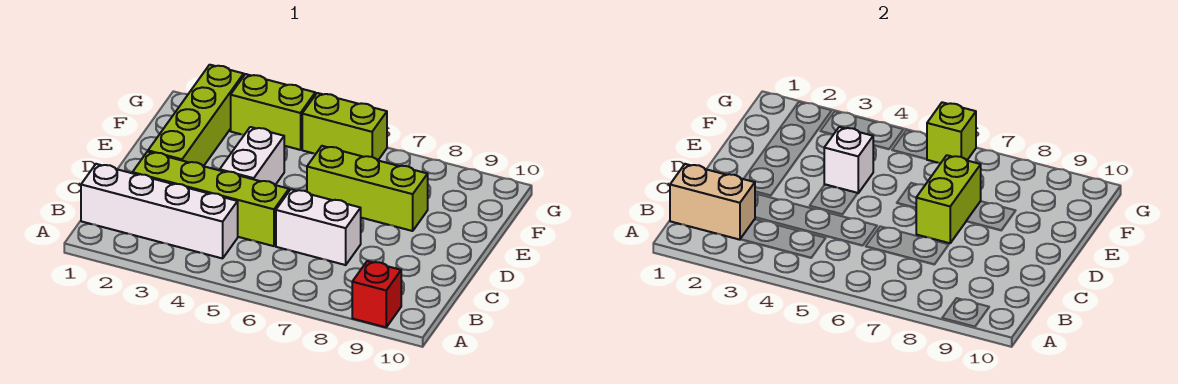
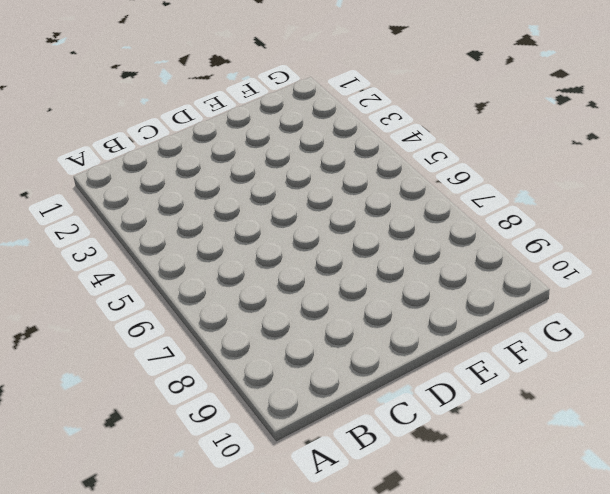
none -> red brick A9 level 1
none -> white brick B1:B4 level 1
none -> lime brick C2:C5 level 1

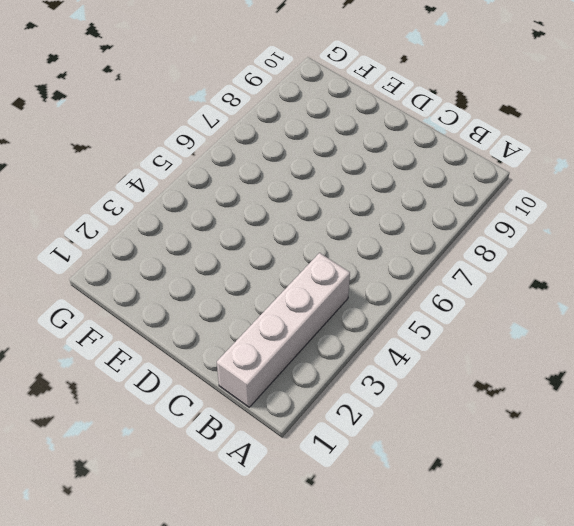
none -> red brick A9 level 1
none -> lime brick C2:C5 level 1
none -> white brick C6:C7 level 1

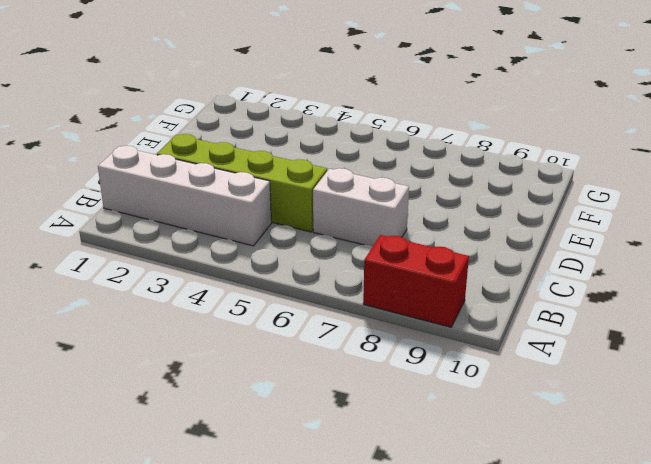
red brick A8:A9 level 1 -> red brick A9 level 1
none -> lime brick D2:G2 level 1
none -> white brick D4:E4 level 1
none -> lime brick E6:E8 level 1

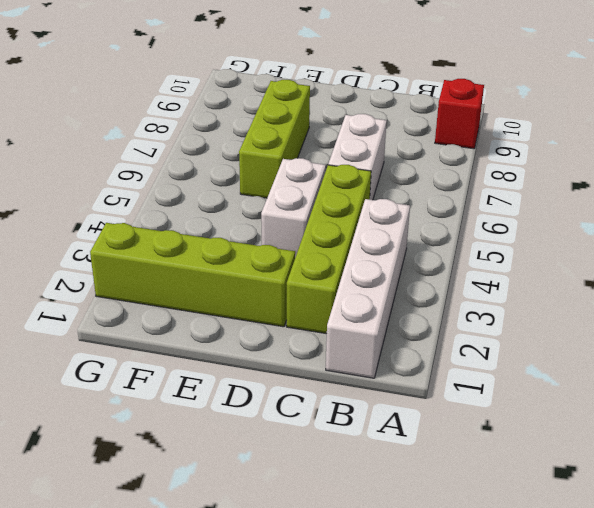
white brick D4:D5 level 1 -> white brick D4:E4 level 1
none -> lime brick G3:G4 level 1
none -> lime brick G5:G6 level 1
none -> tan brick B1:B2 level 2

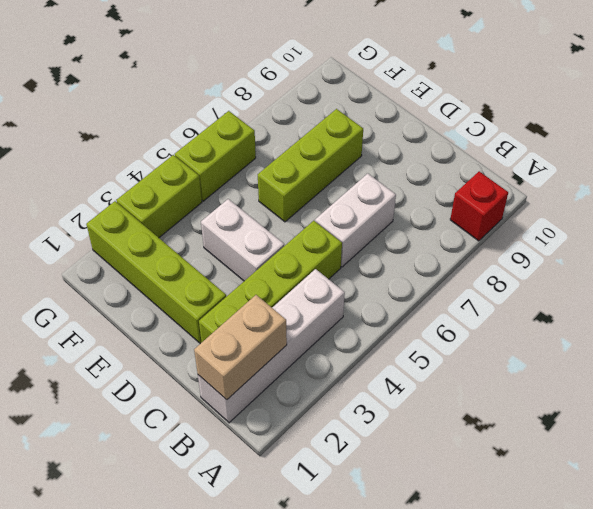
none -> lime brick D7:E7 level 2
none -> white brick E4 level 2
none -> lime brick G6 level 2

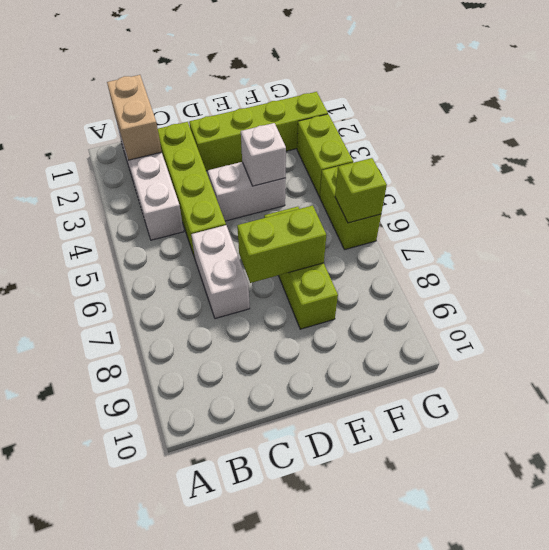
none -> red brick A9 level 1

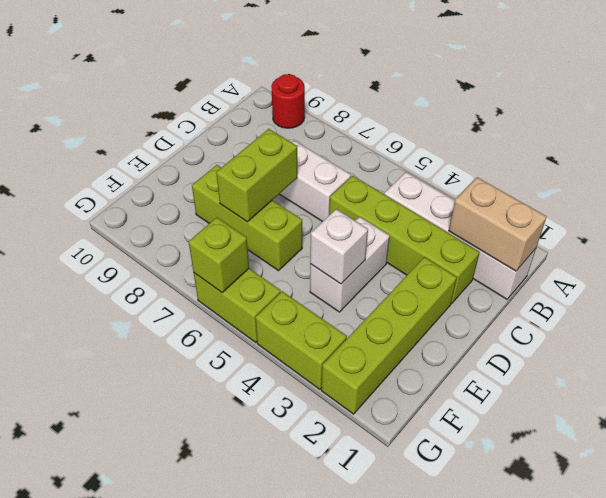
red round brick A9 level 1 -> red brick A9 level 1

